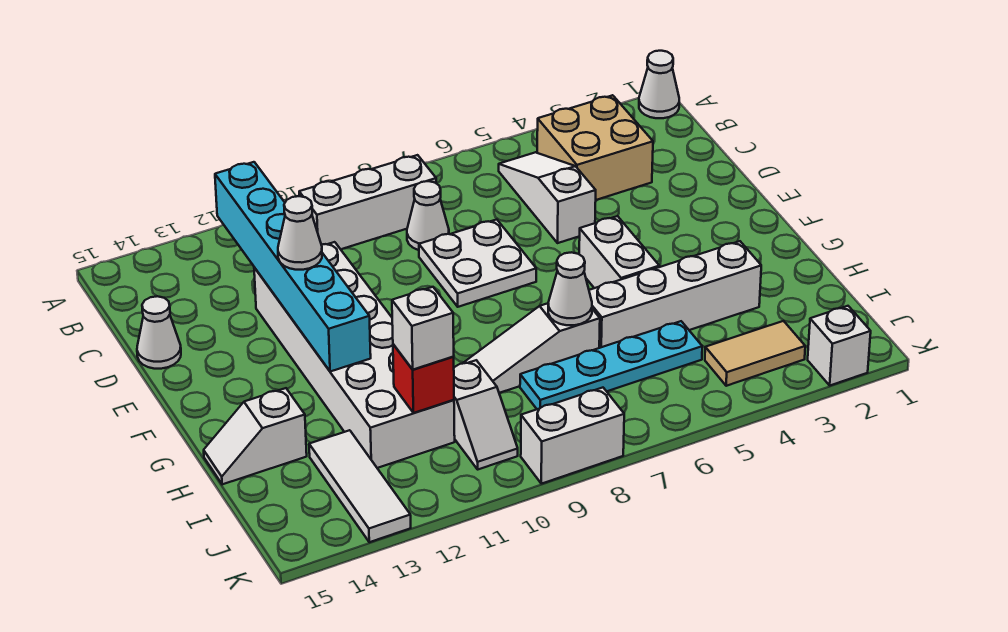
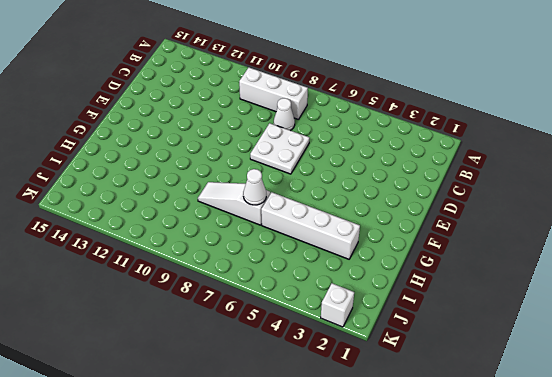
none -> white cone A1 level 1
none -> tan brick B3:C4 level 1
none -> white slope B5:D5 level 1 top D

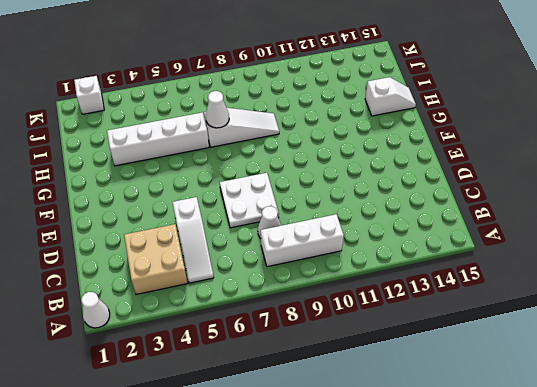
none -> white brick D11:I12 level 1
none -> white cone D15 level 1
none -> white brick F5:G5 level 1

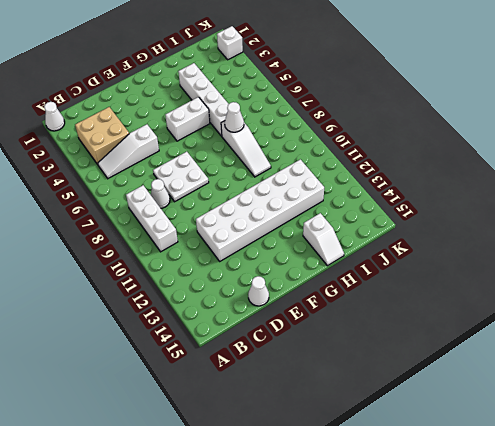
none -> cyan plate I5:I8 level 1
none -> white slope I10:J10 level 1 top I
none -> white tile I13:K13 level 1

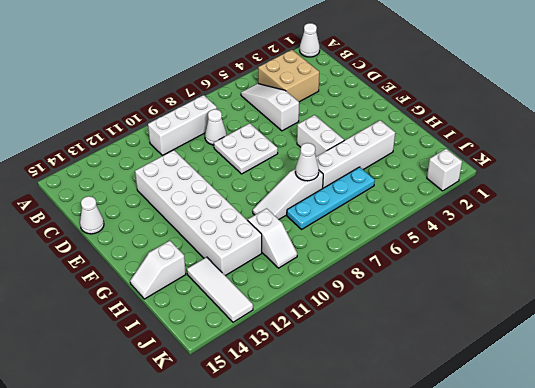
none -> tan tile J3:J4 level 1
none -> white brick K8:K9 level 1
none -> cyan brick B12:G12 level 2

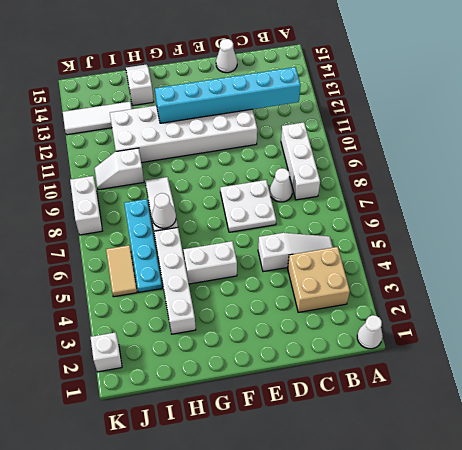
tan tile J5:J6 level 1 -> tan tile J3:J4 level 1
none -> red brick I11 level 2
none -> white cone E12 level 3
none -> white brick I11 level 3

